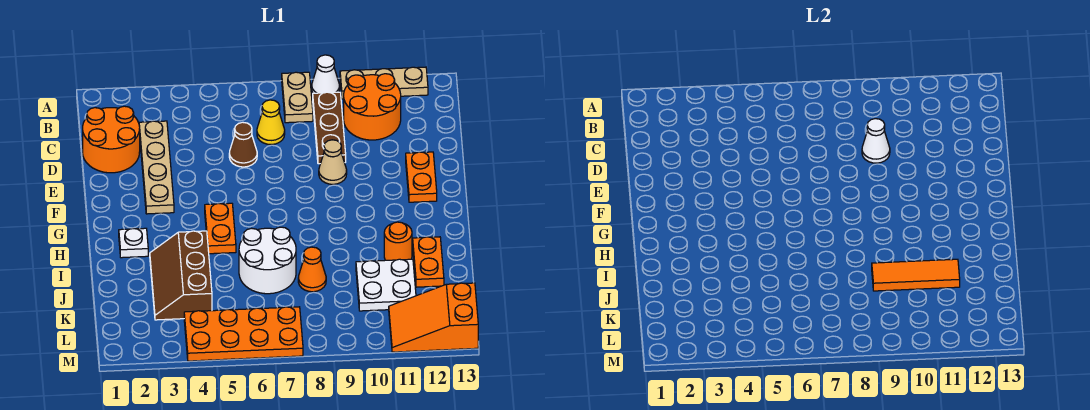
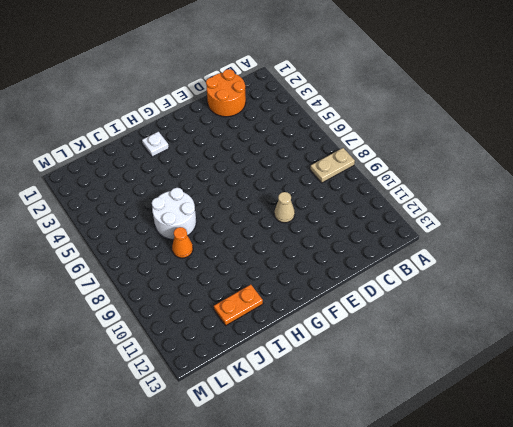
none -> white cone A9 level 1
none -> tan plate A10:A12 level 1
none -> brown plate B9:D9 level 1

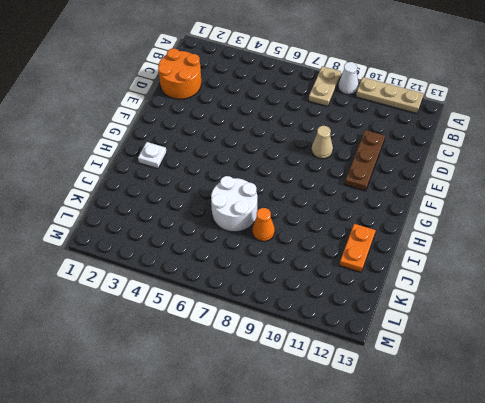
brown plate D11:F11 level 1 -> brown plate B9:D9 level 1
none -> orange round brick B10:C11 level 1
none -> tan plate C3:F3 level 1
none -> yellow cone C7 level 1

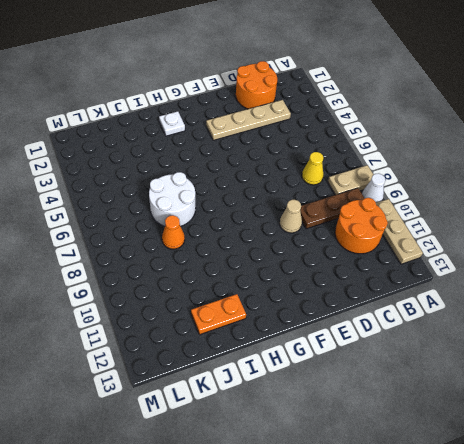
none -> brown cone D6 level 1
none -> orange plate E12:F12 level 1
none -> orange plate G5:H5 level 1

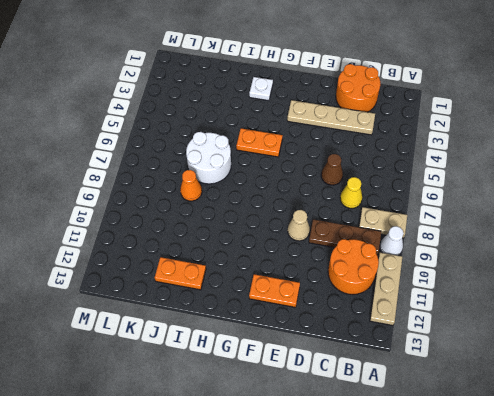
none -> brown slope I3:K4 level 1 top 4
none -> orange round brick I11 level 1
none -> white plate J10:K11 level 1

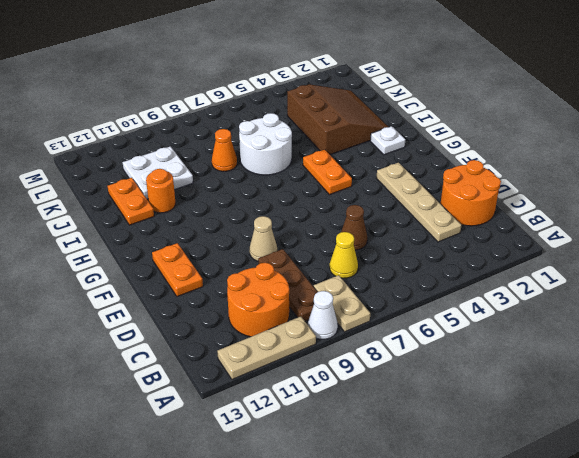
brown slope I2:K4 level 1 top 4 -> brown slope I3:K4 level 1 top 4
none -> orange plate L4:M7 level 1
none -> orange slope L11:M13 level 1 top 13
none -> white cone D9 level 2

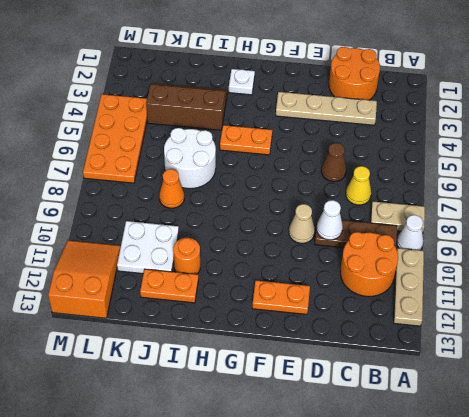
none -> orange tile J9:J11 level 2

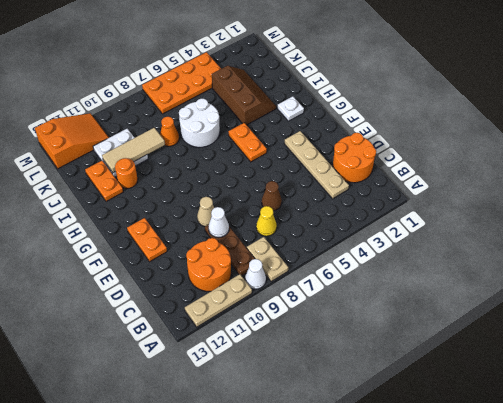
tan tile J9:J11 level 2 -> orange tile J9:J11 level 2

